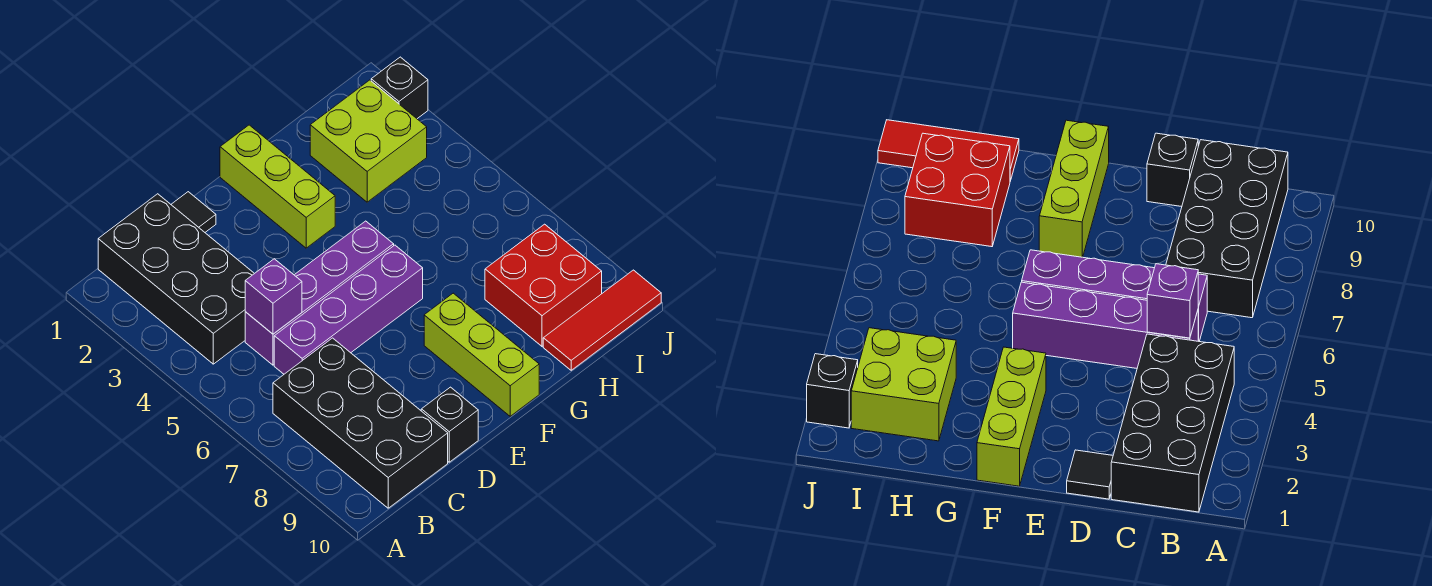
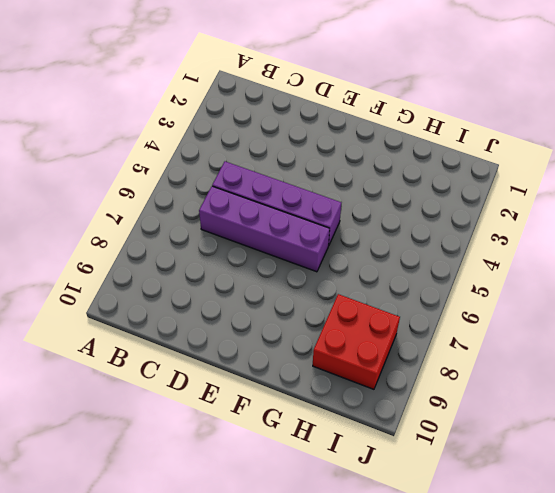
none -> black brick B1:C4 level 1
none -> black brick B7:C10 level 1
none -> black tile D1 level 1

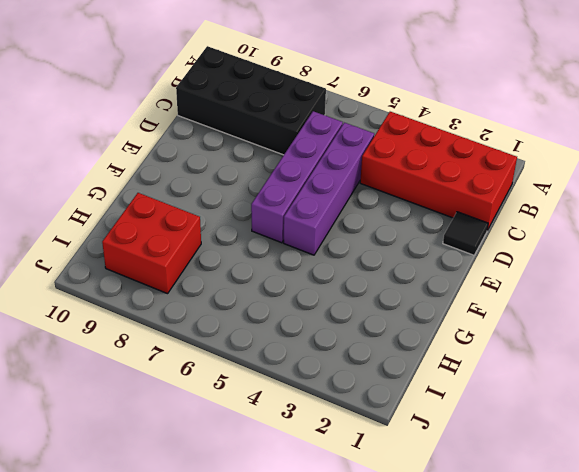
red brick B1:C4 level 1 -> black brick B1:C4 level 1
none -> black brick D10 level 1
none -> lime brick F1:F3 level 1
none -> lime brick F8:F10 level 1

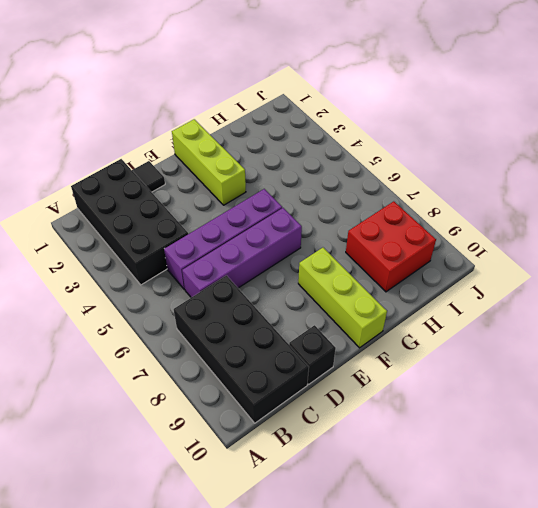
none -> lime brick H2:I3 level 1
none -> red tile H10:J10 level 1
none -> black brick J2 level 1

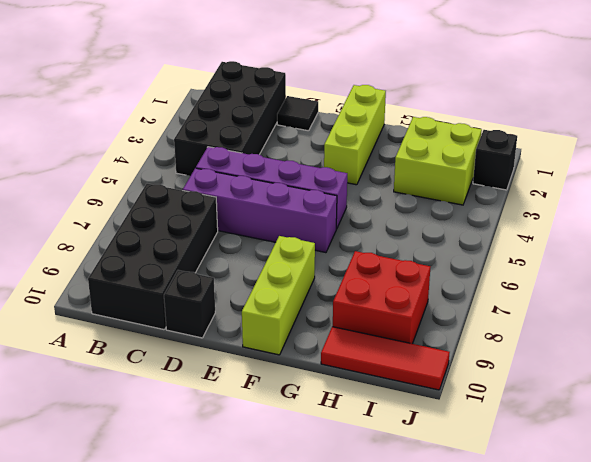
none -> purple brick C5 level 2

